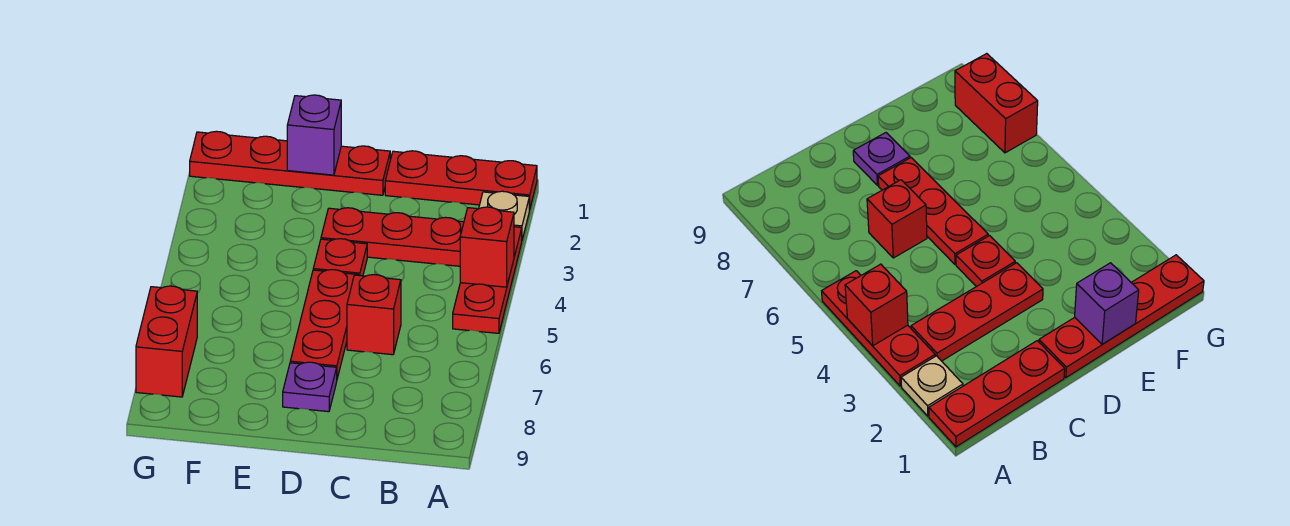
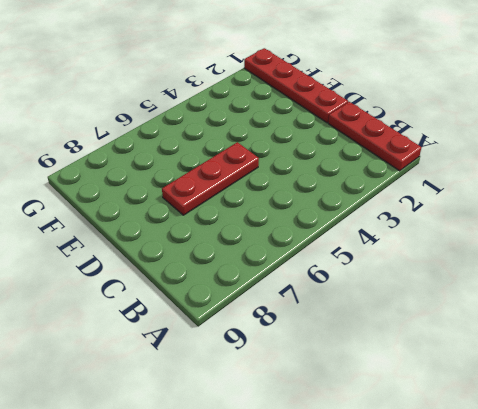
none -> tan plate A2 level 1
none -> red plate A3:A5 level 1
none -> red plate B3:D3 level 1

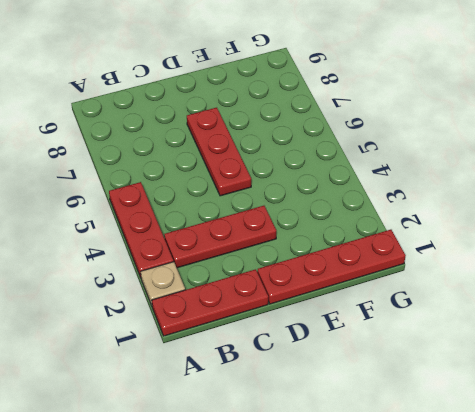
none -> red brick C6 level 1
none -> red plate D4 level 1
none -> purple plate D8 level 1

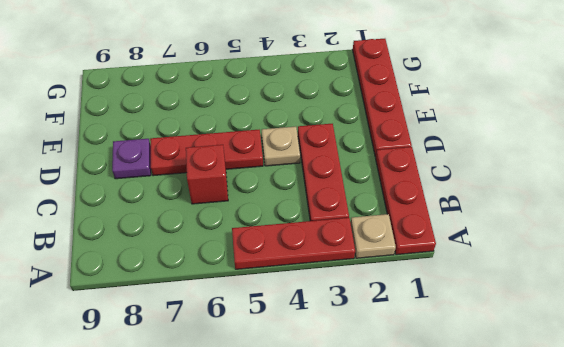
tan plate D4 level 1 -> red plate D4 level 1
none -> red brick G7:G8 level 1
none -> red brick A4 level 2
none -> purple brick E1 level 2

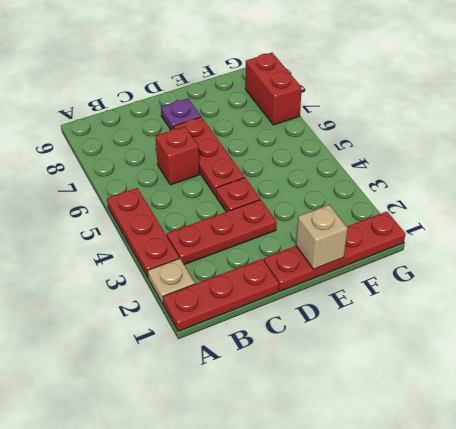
tan brick E1 level 2 -> purple brick E1 level 2
none -> red brick A4 level 2

